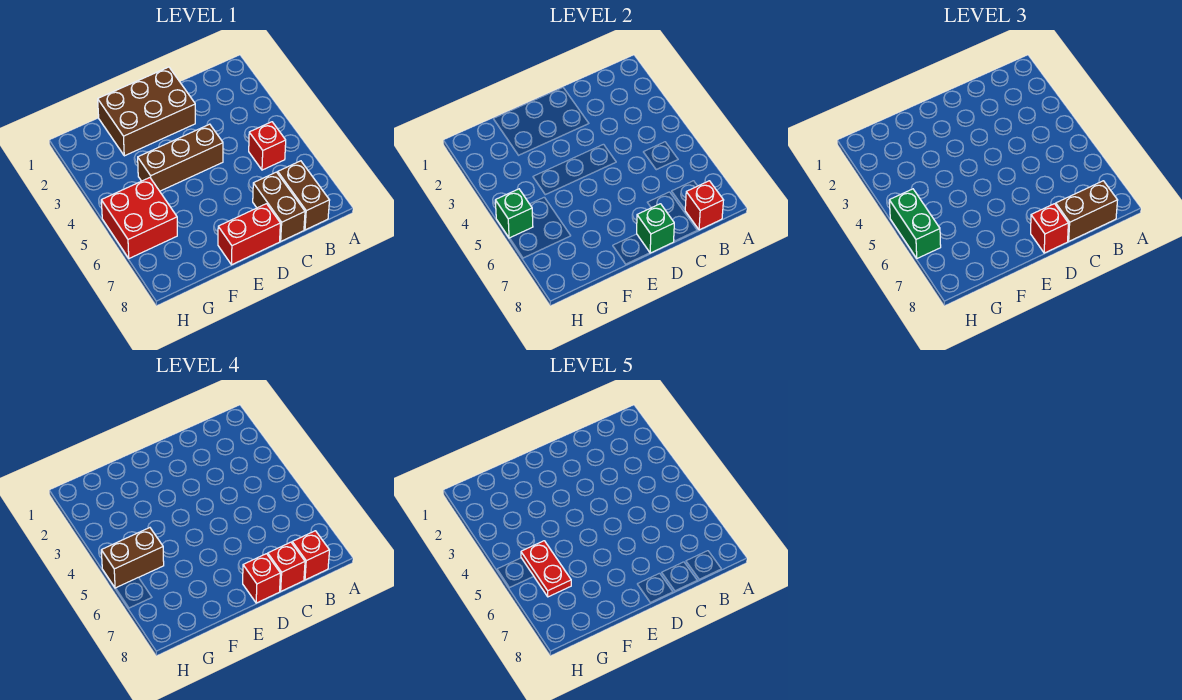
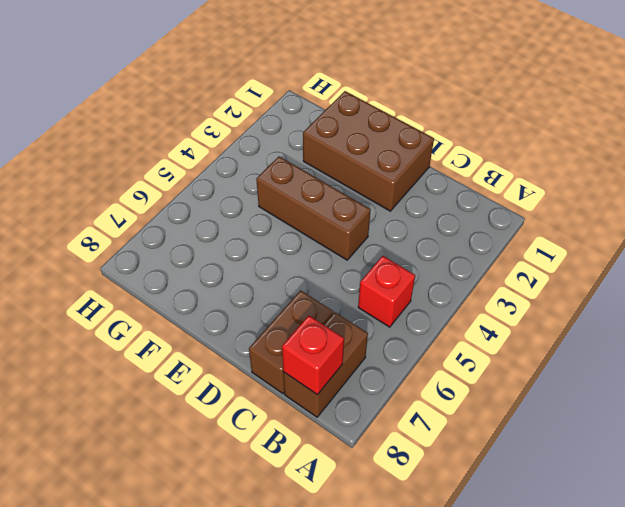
none -> red brick D8:E8 level 1
none -> red brick G5:H6 level 1
none -> green brick D8 level 2

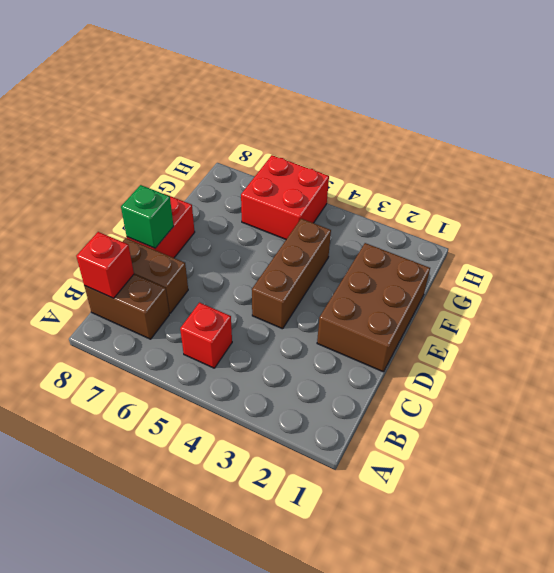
none -> green brick H5 level 2
none -> brown brick B8:C8 level 3
none -> red brick D8 level 3

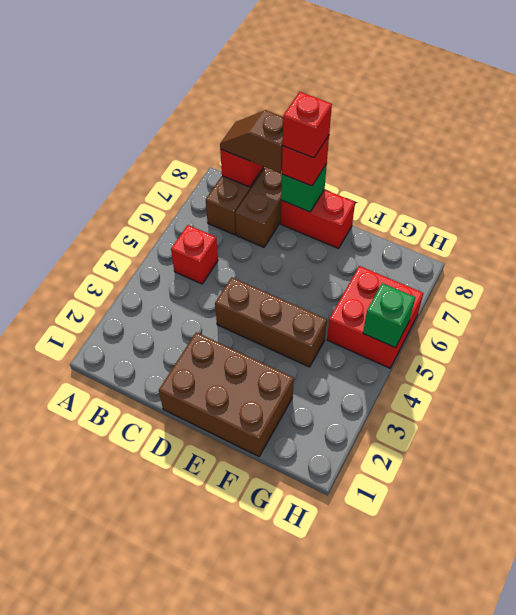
brown slope B8:C8 level 3 top C -> brown brick B8:C8 level 3
none -> green brick H5:H6 level 3
none -> red brick B8 level 4
none -> red brick C8 level 4

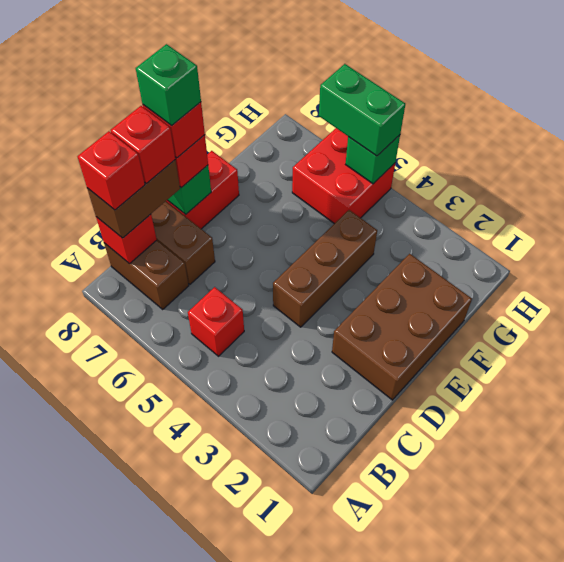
green brick D8 level 5 -> none
none -> brown brick G5:H5 level 4
none -> red plate G5:G6 level 5

